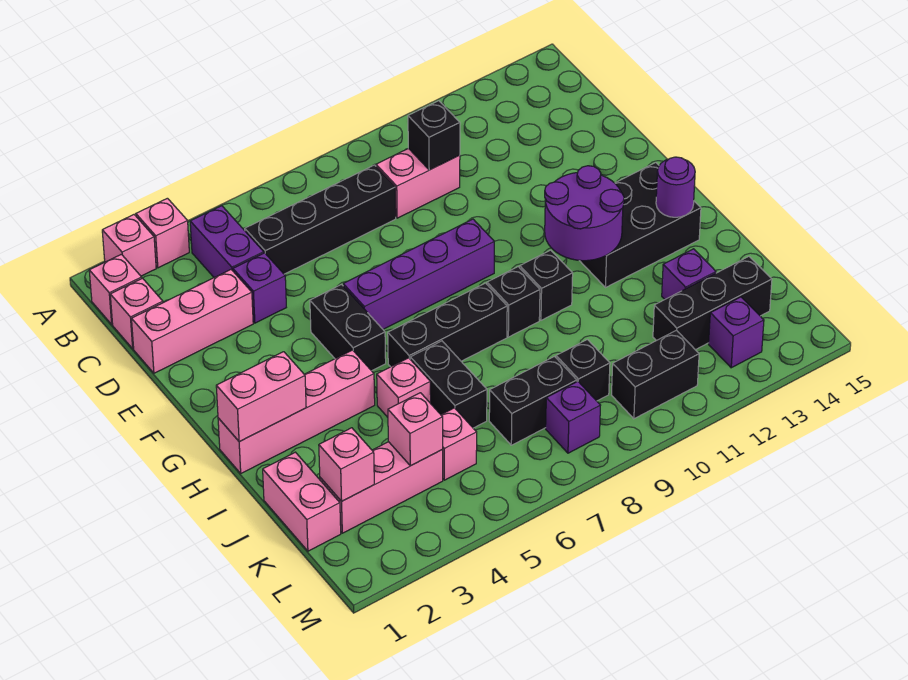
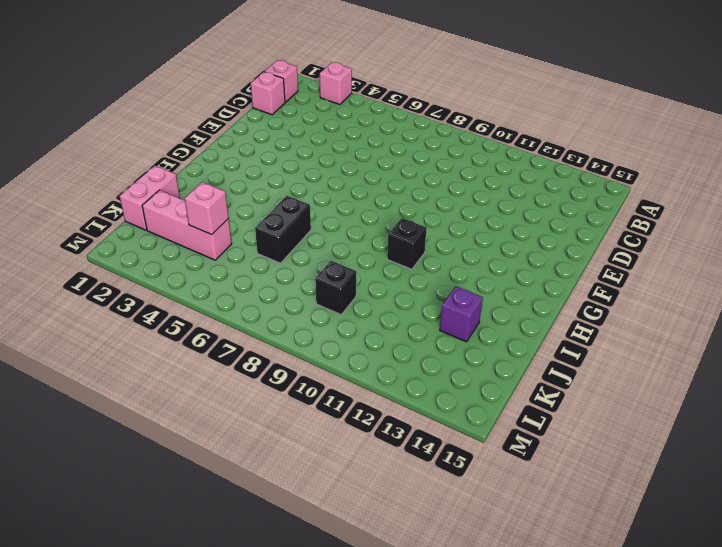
none -> pink brick A2 level 1
none -> purple brick B4:C4 level 1
none -> black brick C5:C8 level 1
none -> pink brick C9:C10 level 1

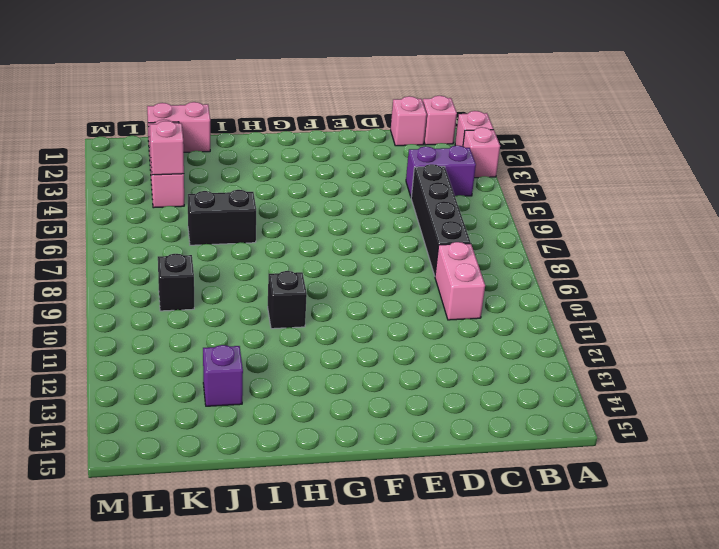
none -> pink brick D1:D3 level 1
none -> purple brick D4 level 1
none -> black brick F5:G5 level 1
none -> purple brick F6:F9 level 1

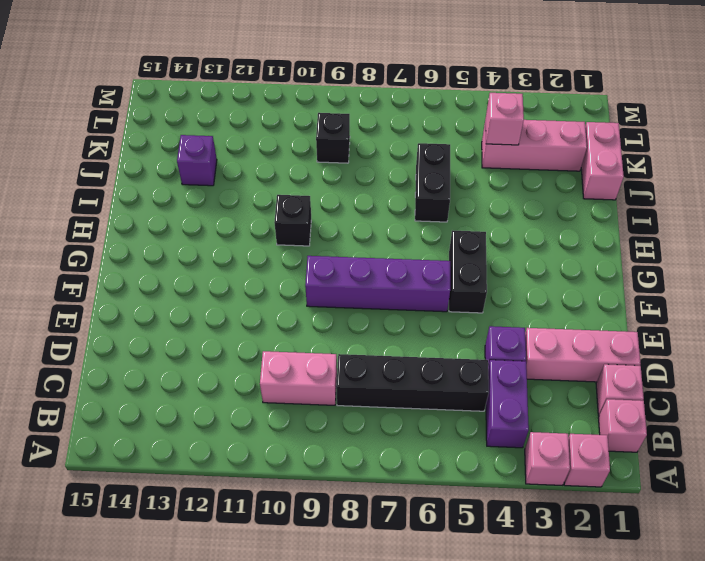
none -> black brick G12:H14 level 1
none -> pink brick H1:H4 level 1
none -> black brick H6:H8 level 1
none -> black brick H9 level 1

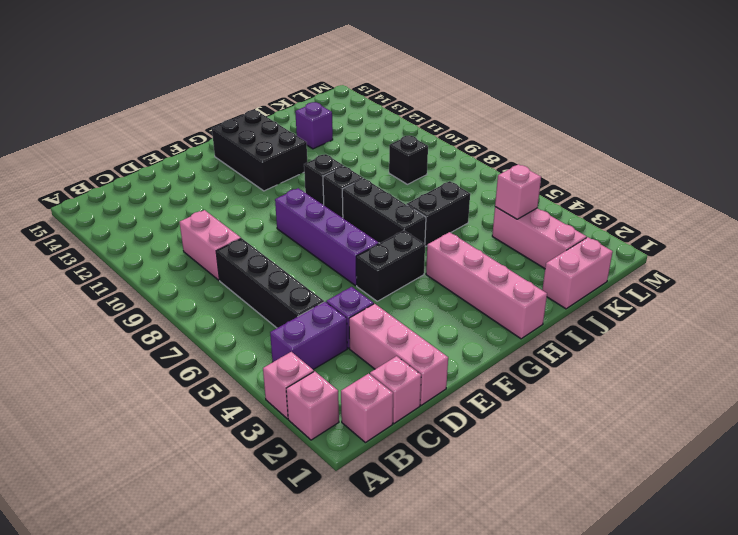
none -> pink brick I5 level 1
none -> pink brick K5 level 1
none -> black brick K7:K8 level 1
none -> black brick K12:K14 level 1

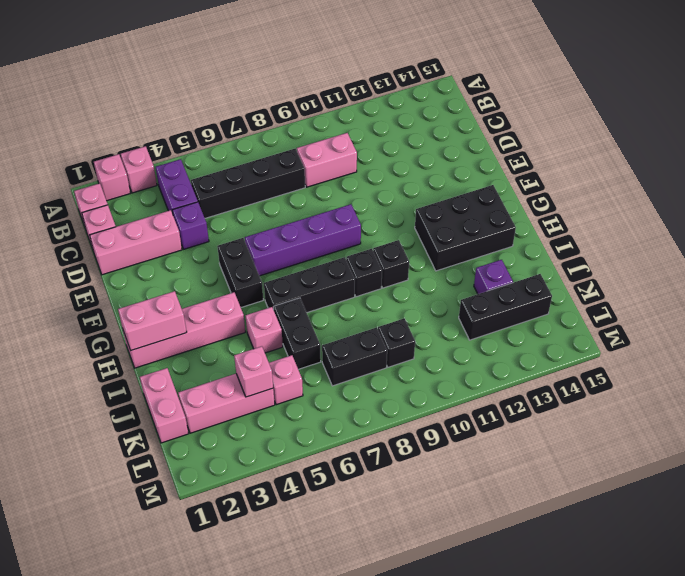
none -> purple brick L8 level 1
none -> black brick L10:L11 level 1
none -> purple brick L13 level 1
none -> black brick C10 level 2

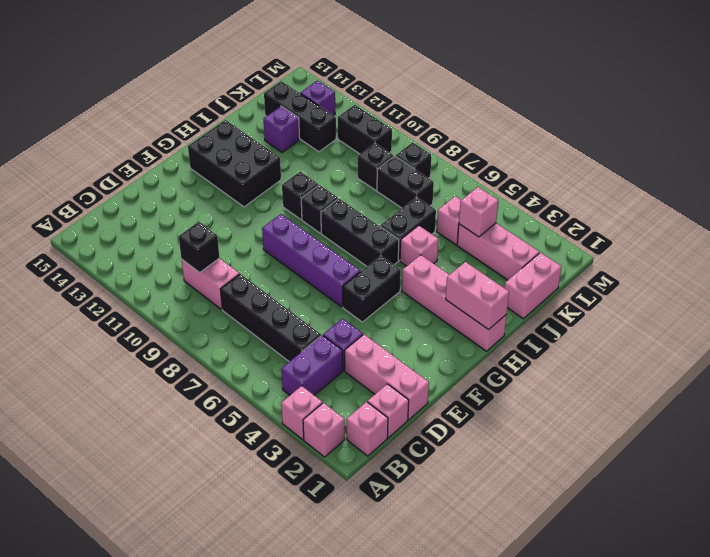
black brick L8 level 1 -> purple brick L8 level 1
none -> purple round brick G11:H12 level 2
none -> purple round brick H14 level 2
none -> pink brick K2 level 2

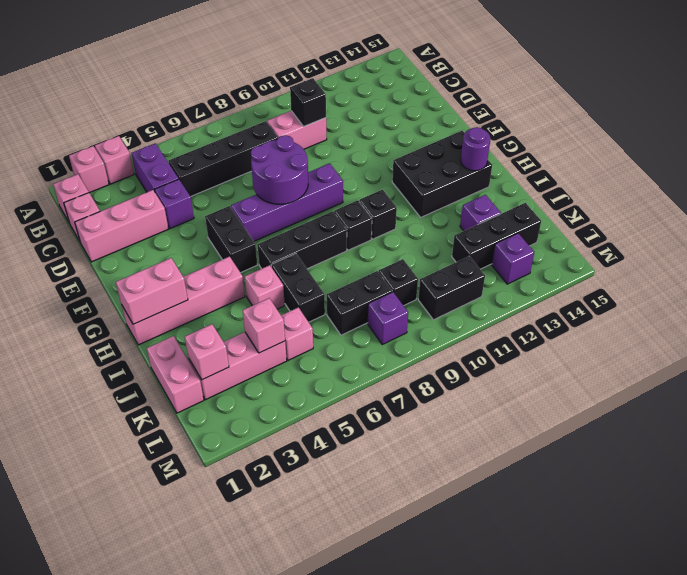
purple round brick E7:F8 level 2 -> purple round brick G11:H12 level 2

